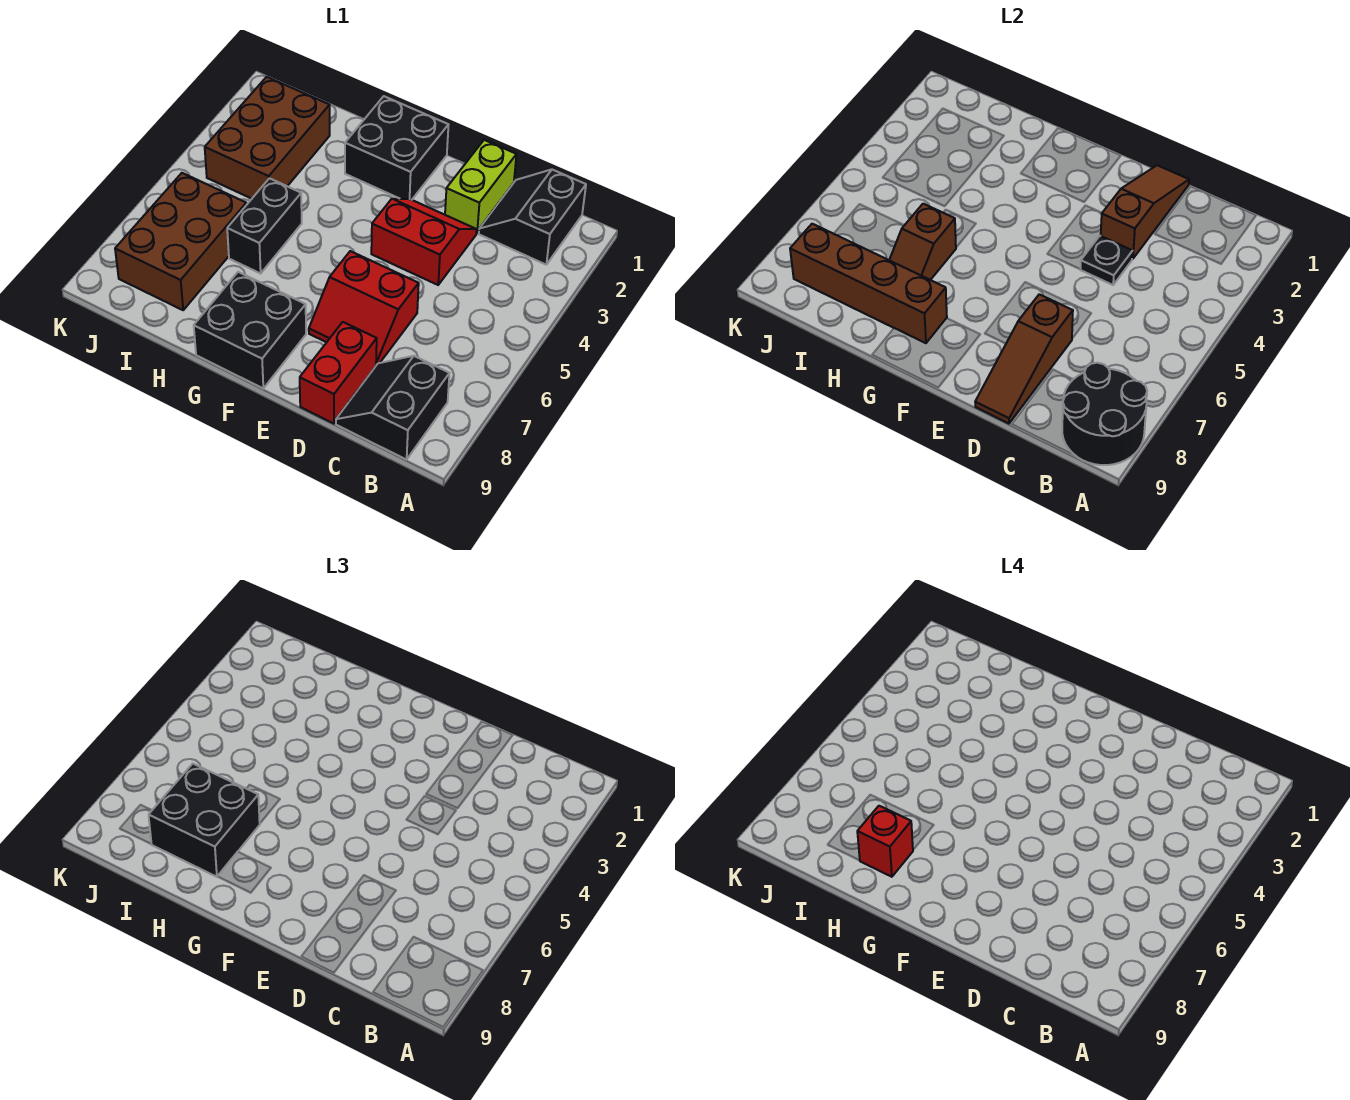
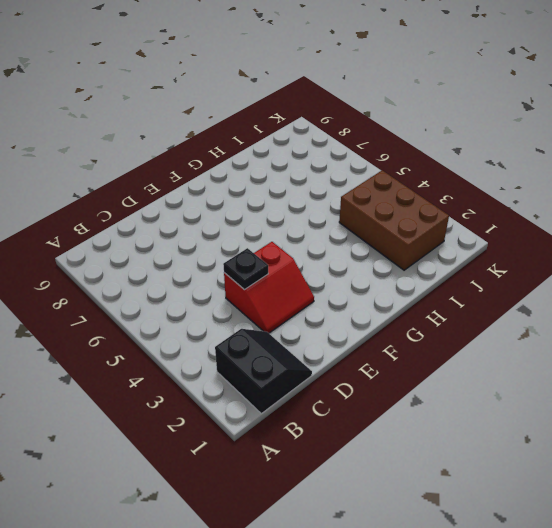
none -> black slope B8:C9 level 1 top B
none -> lime brick D1:D2 level 1
none -> red slope D6:E7 level 1 top 6

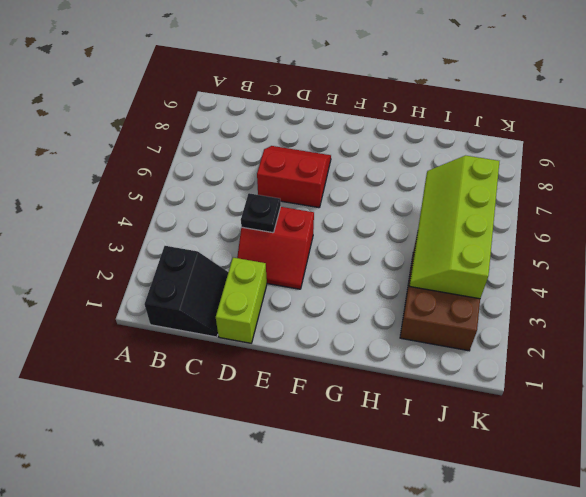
lime slope I3:J6 level 2 top J -> none
none -> black slope B8:C9 level 1 top B
none -> red brick D8:D9 level 1
none -> black brick F1:G2 level 1

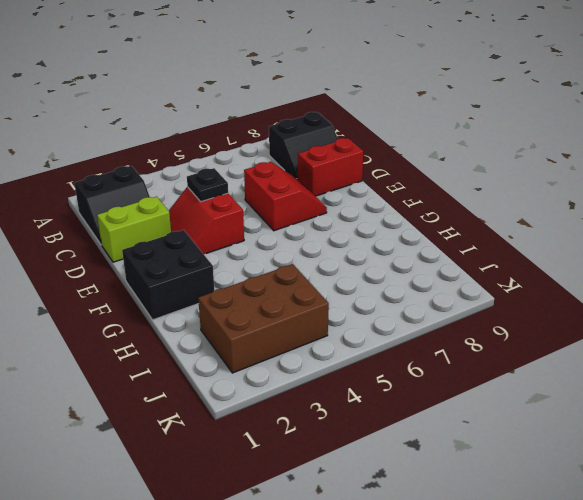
none -> black brick F8:G9 level 1
none -> black brick H5:H6 level 1
none -> brown brick I6:J8 level 1

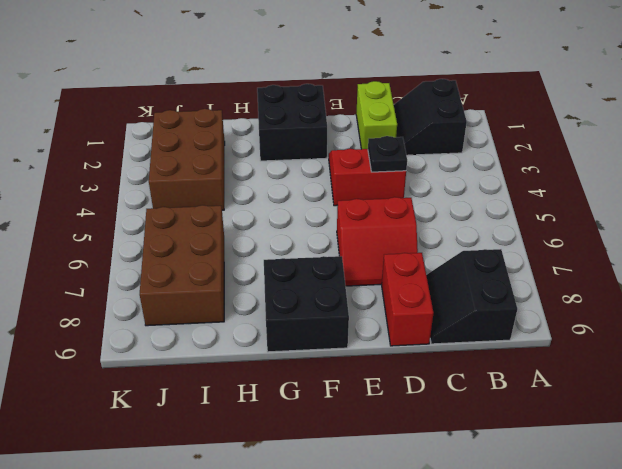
none -> black brick H5:H6 level 1
none -> black round brick A8:B9 level 2
none -> brown slope D1:D3 level 2 top 3

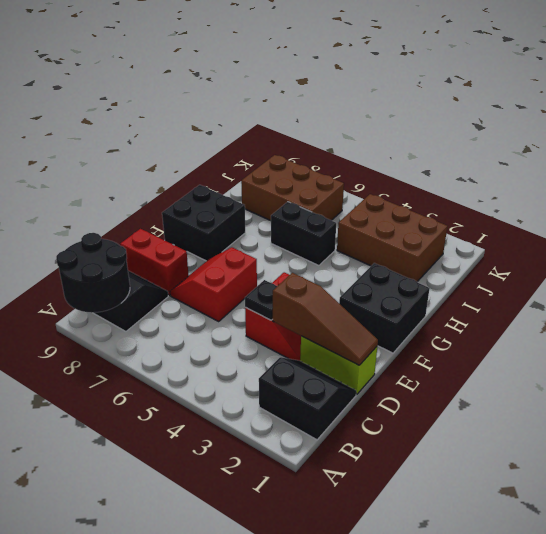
none -> brown slope D7:D9 level 2 top 7
none -> brown brick G8:J8 level 2
none -> brown slope H6:H7 level 2 top 6

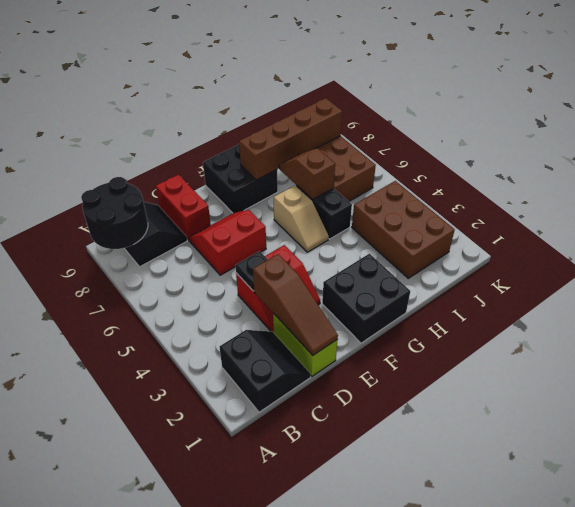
tan slope G5:G6 level 1 top 6 -> none
none -> brown slope D7:D9 level 2 top 7
none -> black brick H7:I8 level 3
none -> red brick H8 level 4

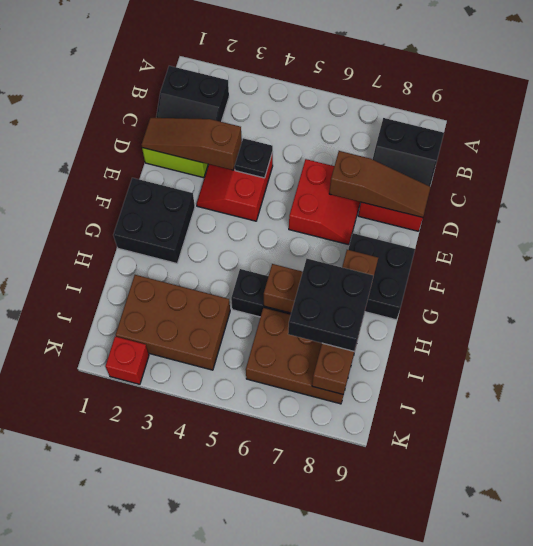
red brick K2 level 1 -> red brick H8 level 4
none -> black round brick A8:B9 level 2

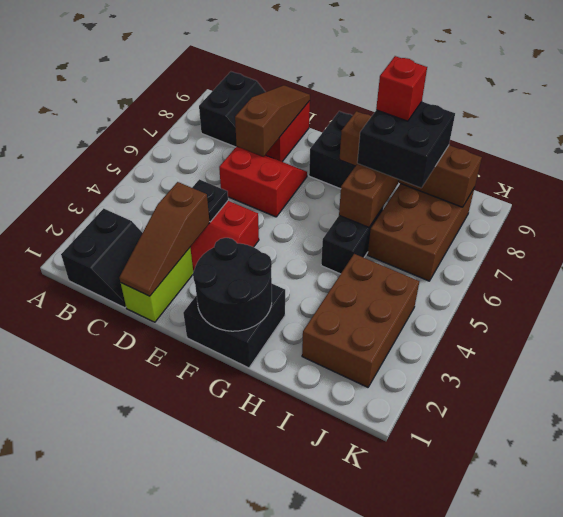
black round brick F1:G2 level 2 -> black round brick A8:B9 level 2

